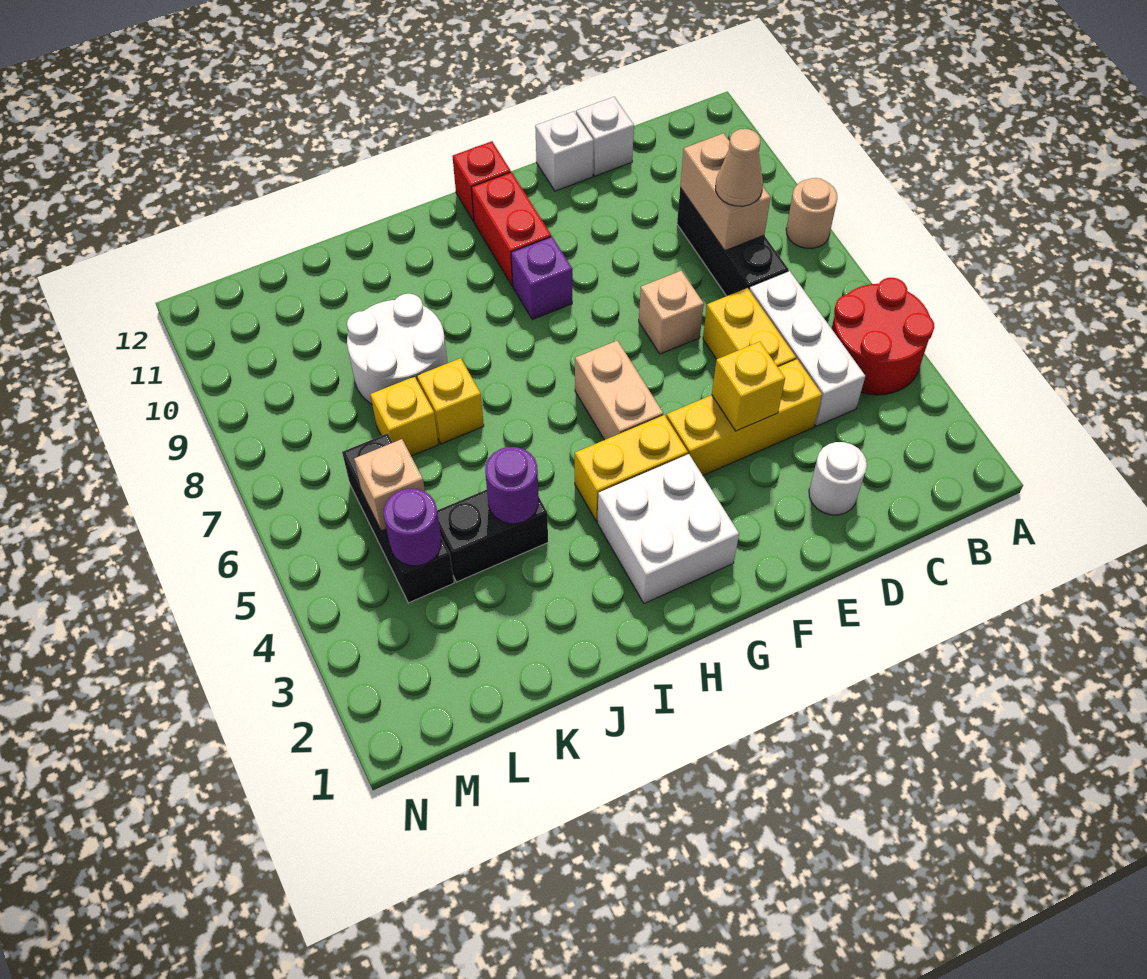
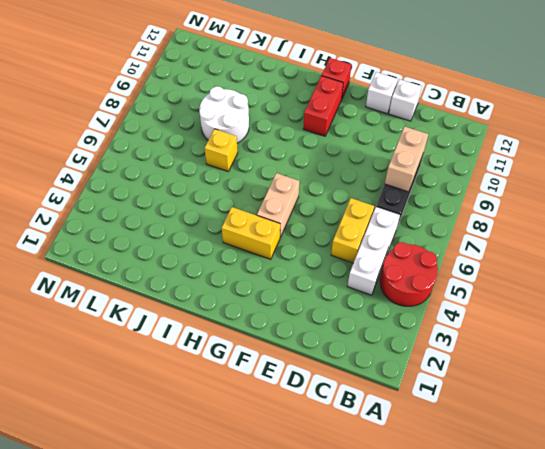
none -> tan round brick A8 level 1
none -> white round brick D2 level 1
none -> yellow brick D4:F4 level 1

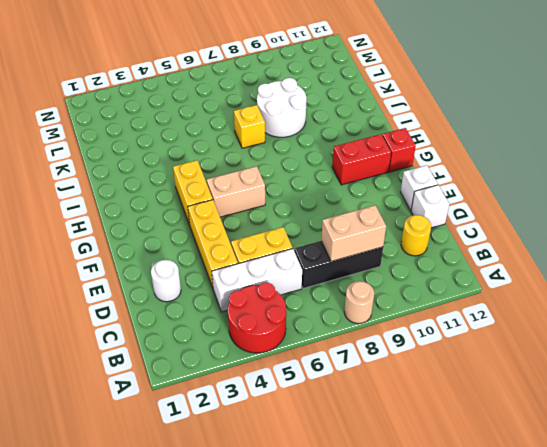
yellow round brick C11 level 1 -> none
none -> tan brick E7 level 1
none -> white brick G2:H3 level 1
none -> purple brick G9 level 1

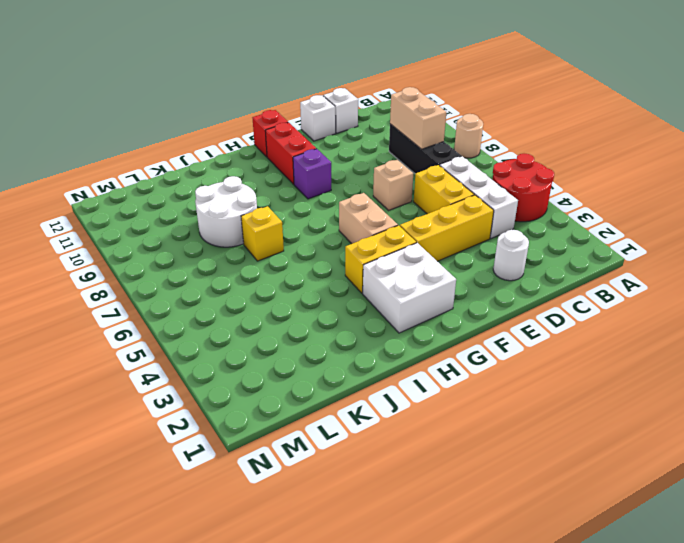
none -> black brick J4:K4 level 1
none -> yellow brick K7 level 1
none -> black brick L4:L6 level 1

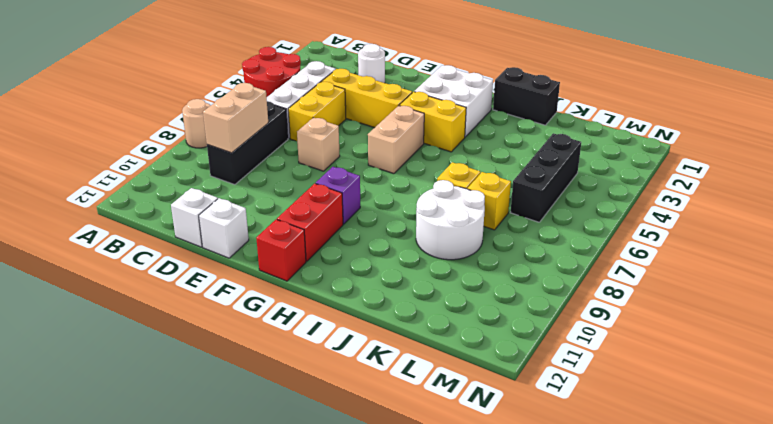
black brick I1:J1 level 1 -> black brick J4:K4 level 1
none -> yellow brick E4 level 2
none -> purple round brick J4 level 2
none -> purple round brick L4 level 2

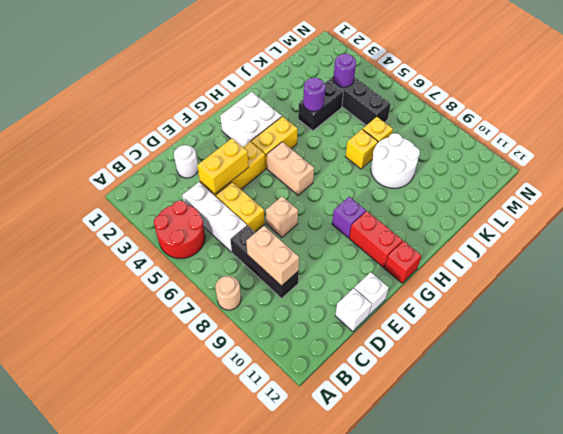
yellow brick D4:E4 level 2 -> yellow brick E4 level 2
none -> tan brick L5 level 2
none -> tan cone C8 level 3

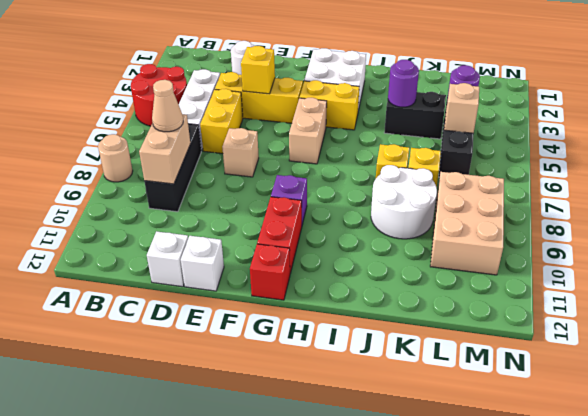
tan brick L8:M10 level 1 -> none

